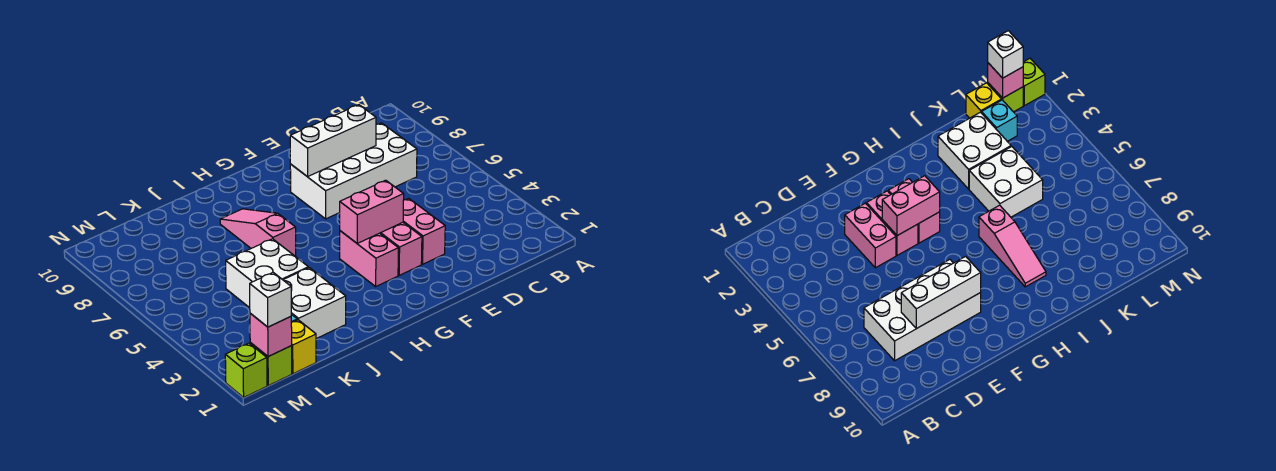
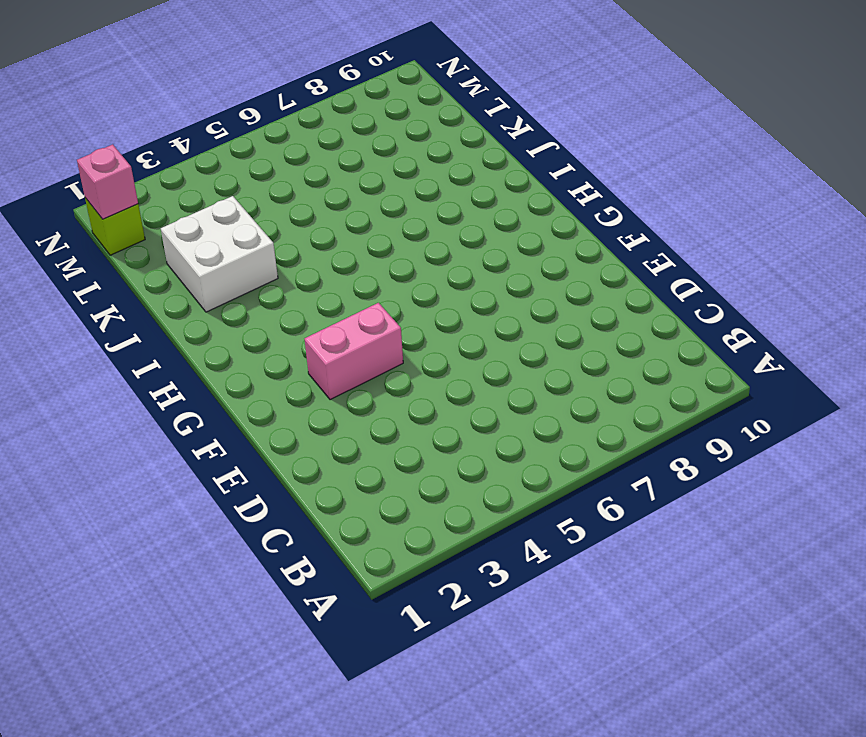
none -> white brick C7:F8 level 1
none -> pink brick E3:E4 level 1
none -> pink brick G3:G4 level 1

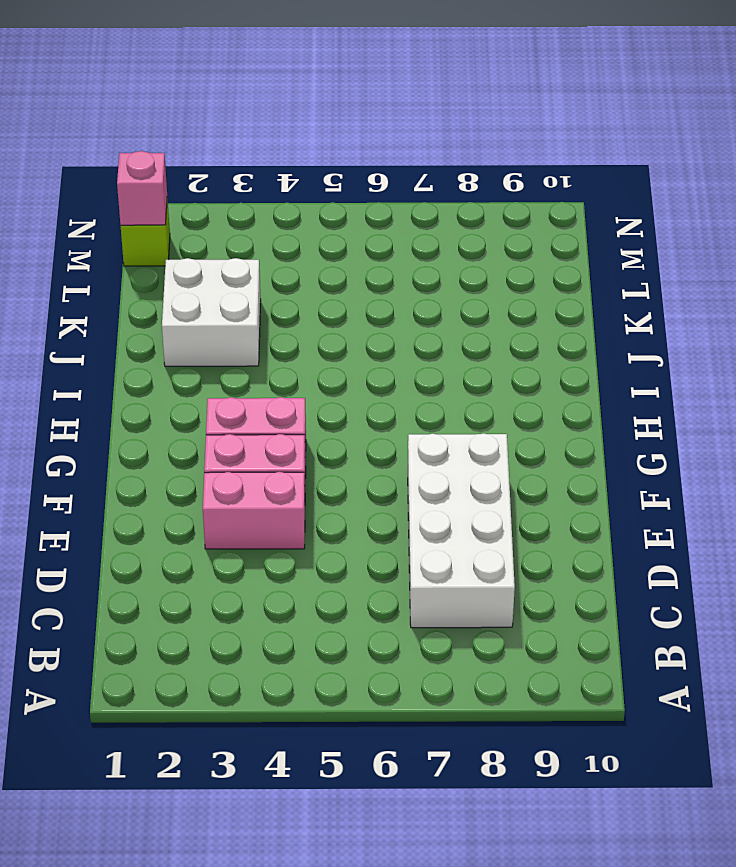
none -> pink slope I6:I8 level 1 top 6
none -> white brick J4:K5 level 1
none -> yellow brick L1 level 1

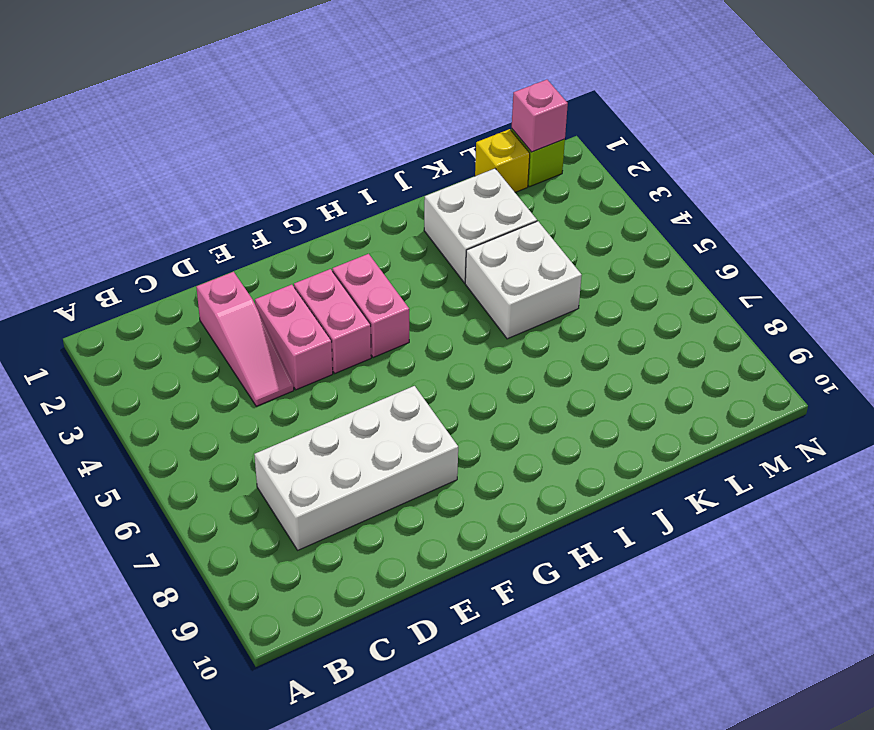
pink slope D2:D4 level 1 top 2 -> pink slope I6:I8 level 1 top 6
none -> cyan brick L2 level 1
none -> lime brick N1 level 1
none -> white brick D8:F8 level 2

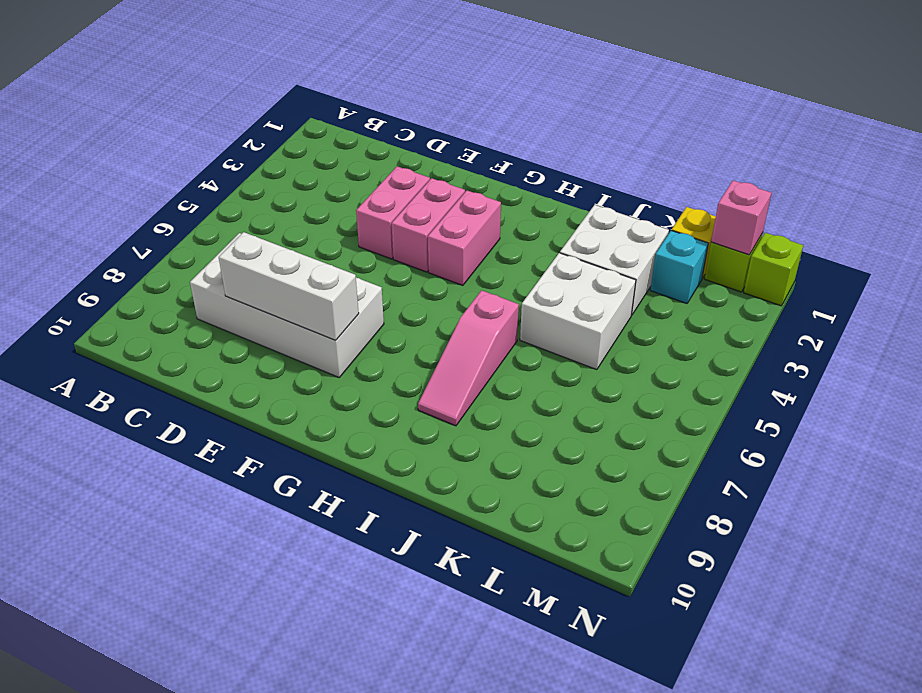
none -> pink brick F4:G4 level 2
none -> white brick M1 level 3

